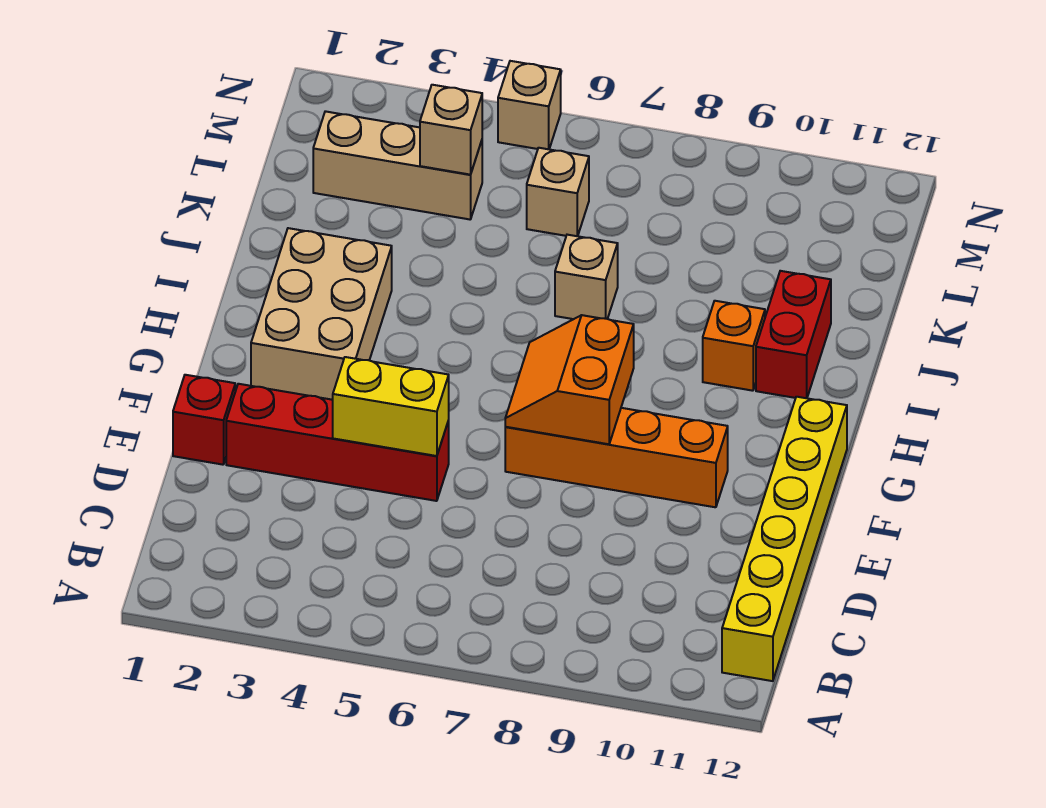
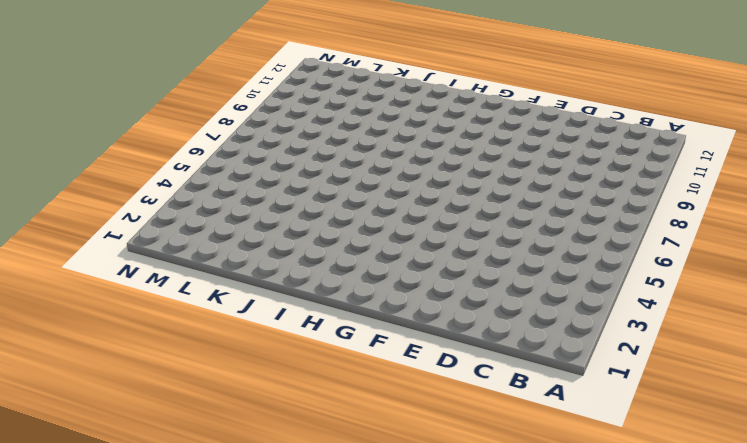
none -> yellow brick B12:G12 level 1
none -> red brick E1 level 1
none -> red brick E2:E5 level 1

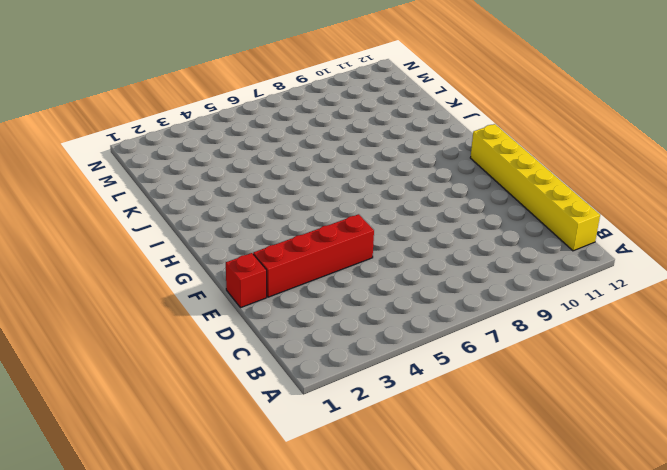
none -> orange brick F7:F10 level 1
none -> tan brick G2:I3 level 1
none -> orange brick I10 level 1

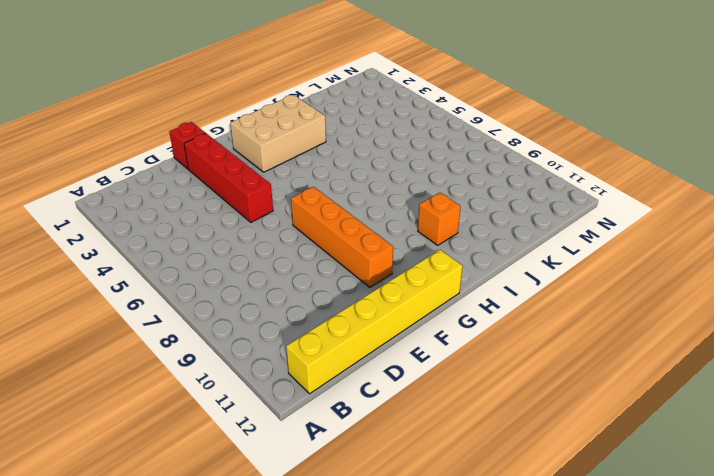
none -> red brick I11:J11 level 1
none -> tan brick J7 level 1
none -> tan brick L2:L4 level 1

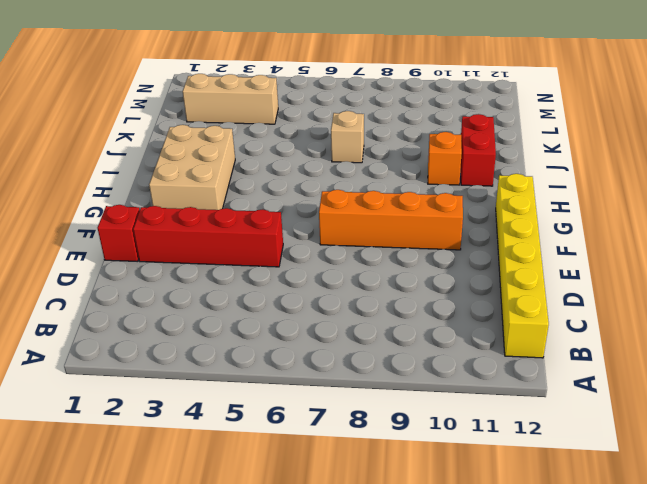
none -> tan brick L6 level 1
none -> tan brick N5 level 1
none -> yellow brick E4:E5 level 2

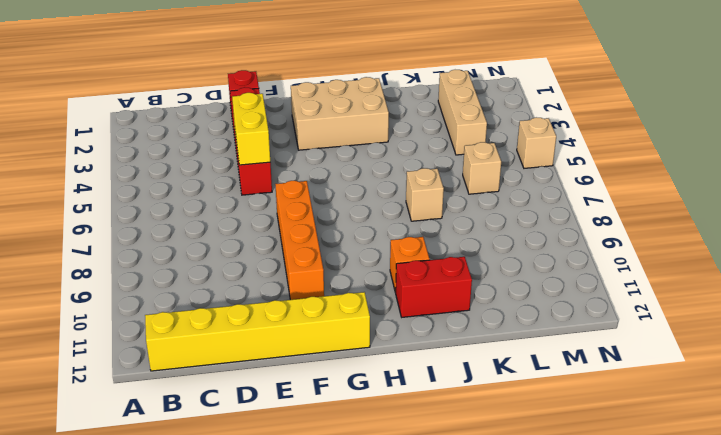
none -> orange slope F7:G8 level 2 top 8
none -> tan brick L4 level 2

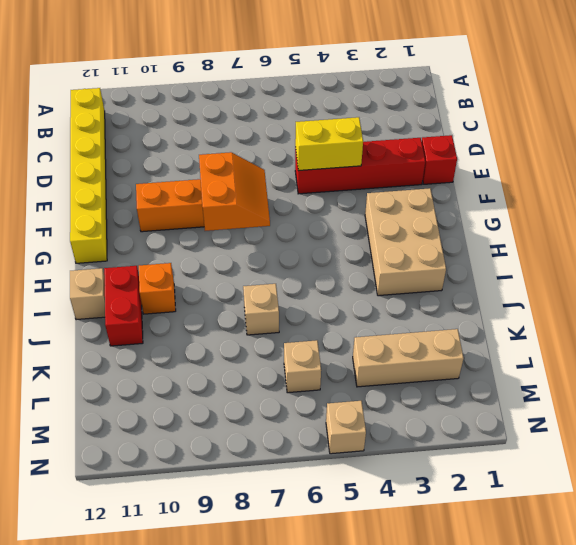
tan brick I12 level 1 -> tan brick L4 level 2

